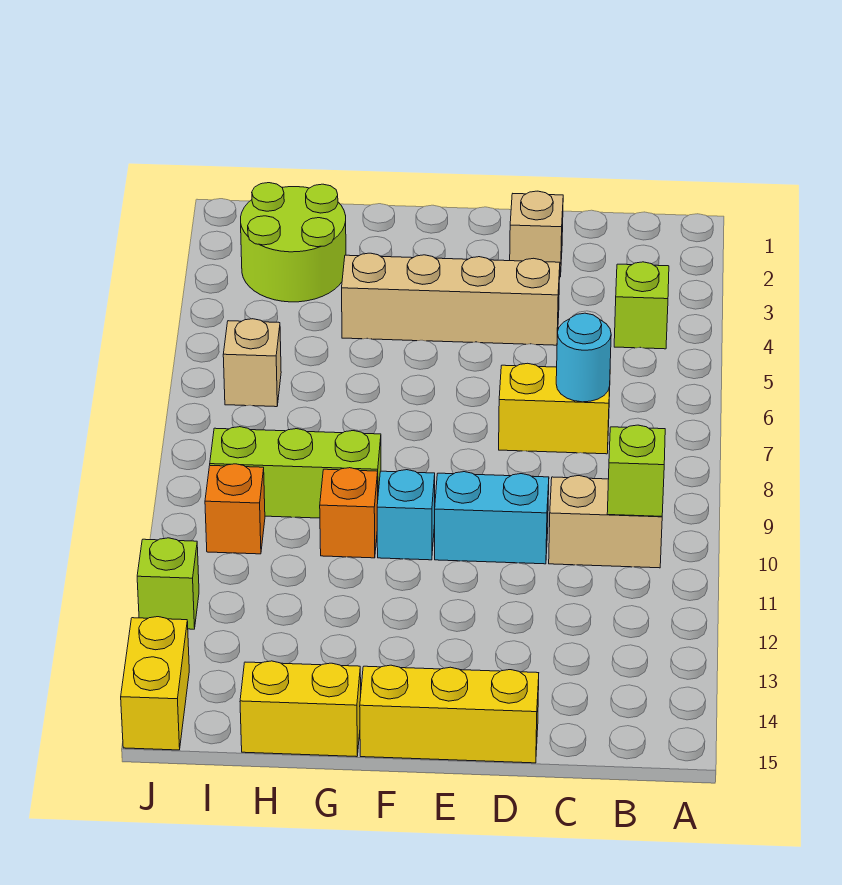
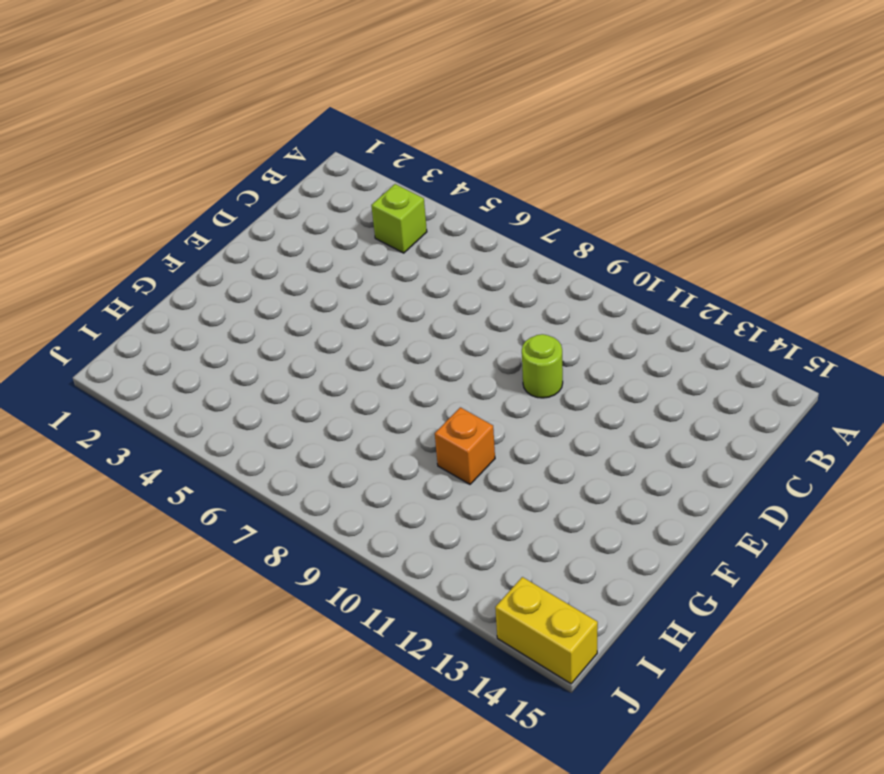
lime round brick D10 level 1 -> cyan brick D10:E10 level 1
none -> tan brick B10:C10 level 1
none -> yellow brick C7:D7 level 1
none -> tan brick D2 level 1

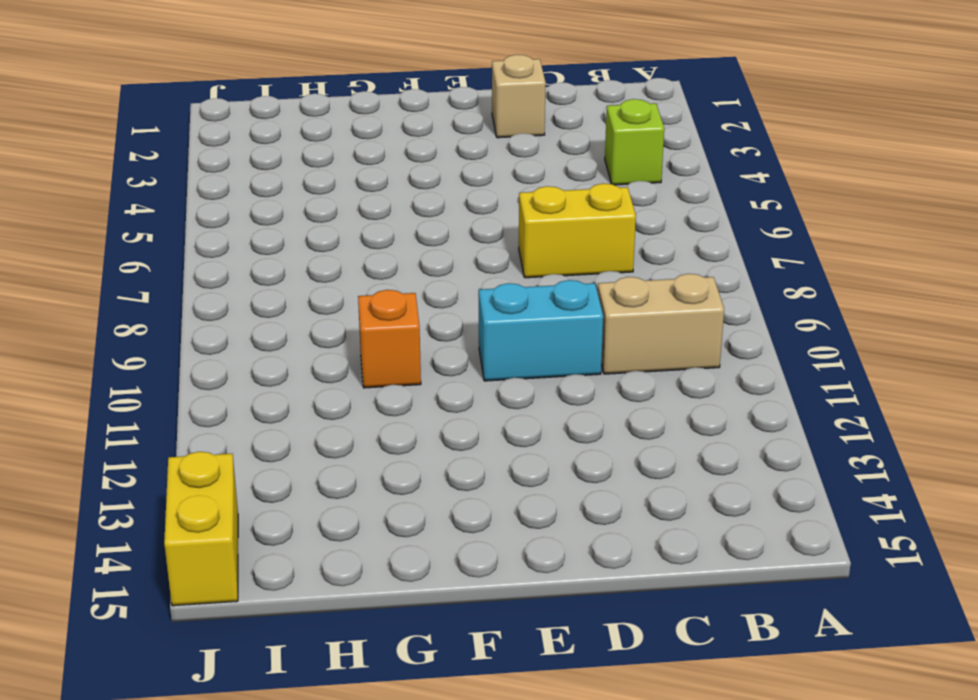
none -> tan brick D4:G4 level 1
none -> yellow brick D15:F15 level 1
none -> cyan brick F10 level 1

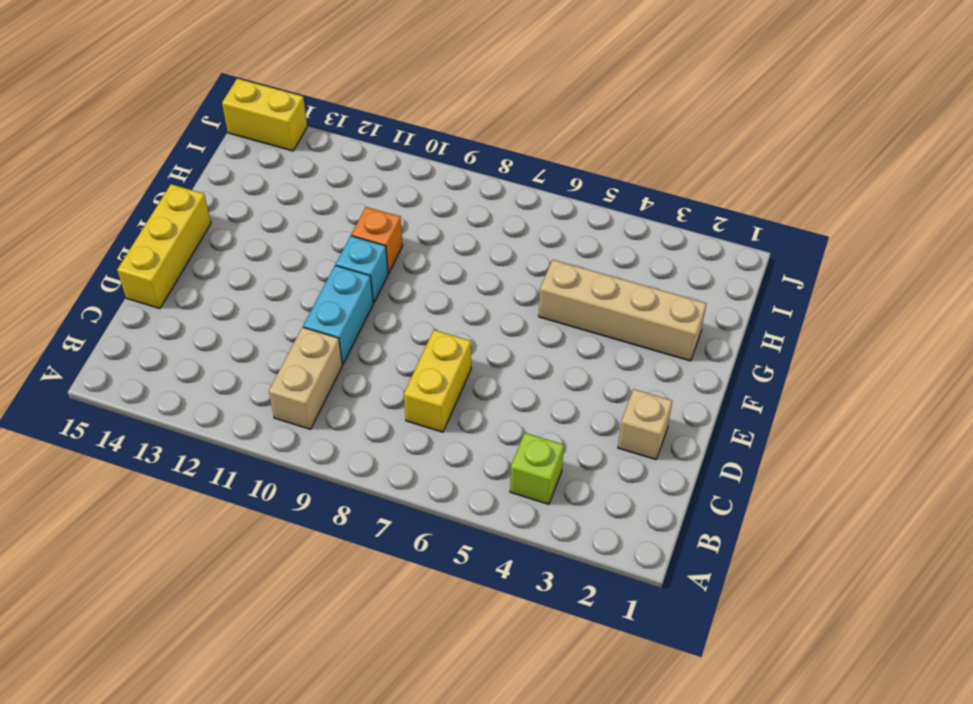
tan brick G2:G5 level 1 -> tan brick D4:G4 level 1
none -> lime brick G9:I9 level 1
none -> yellow brick G15:H15 level 1
none -> lime round brick H2:I3 level 1

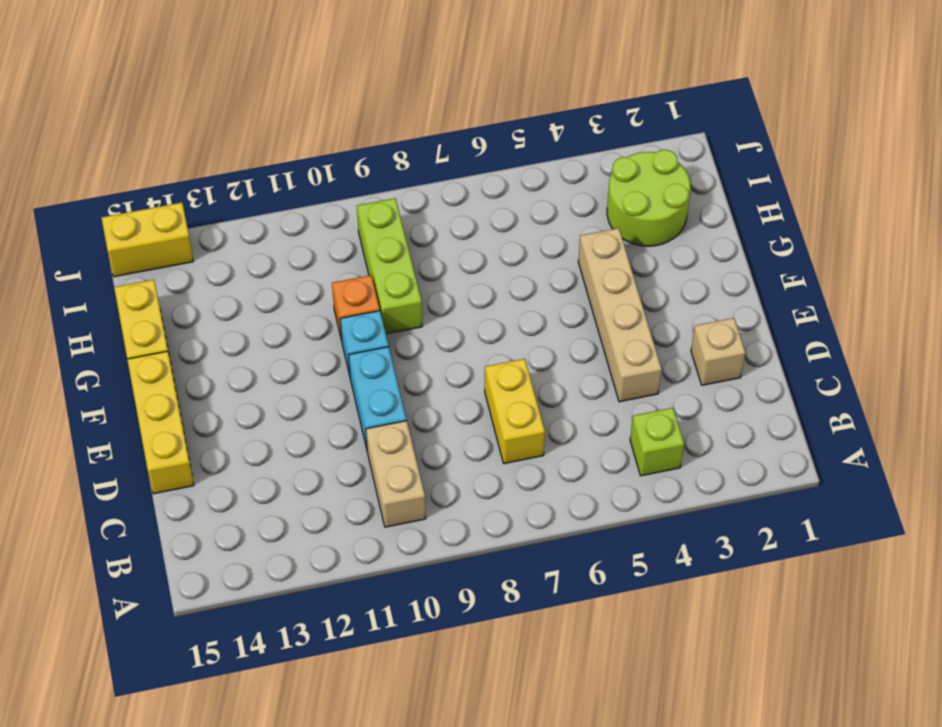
none -> tan brick I6 level 1
none -> orange brick I10 level 1
none -> lime brick J12 level 1

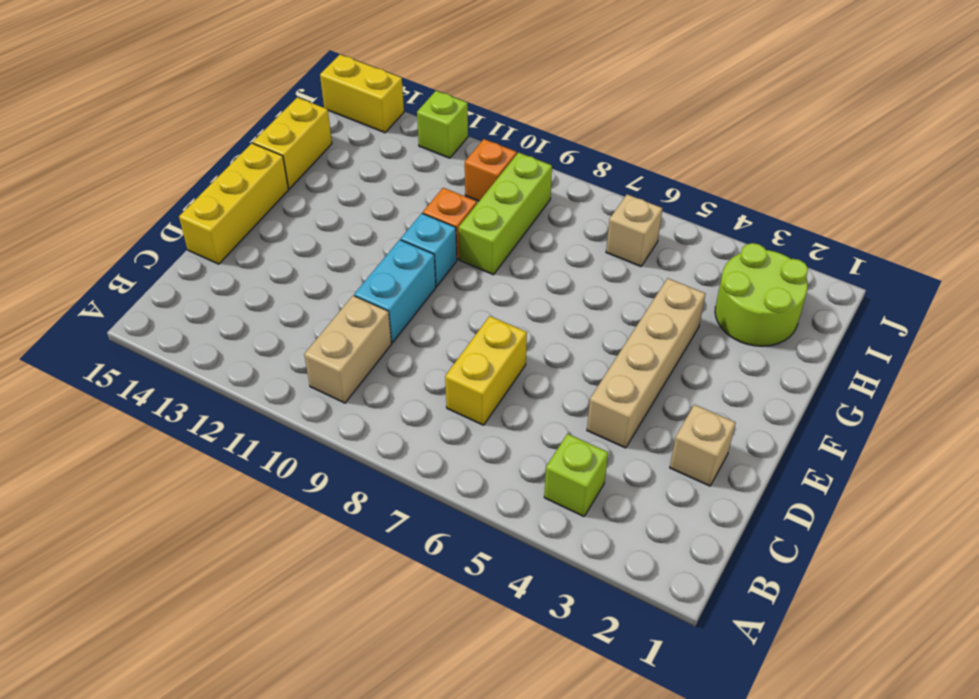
none -> lime brick B10 level 2
none -> cyan round brick C7 level 2

